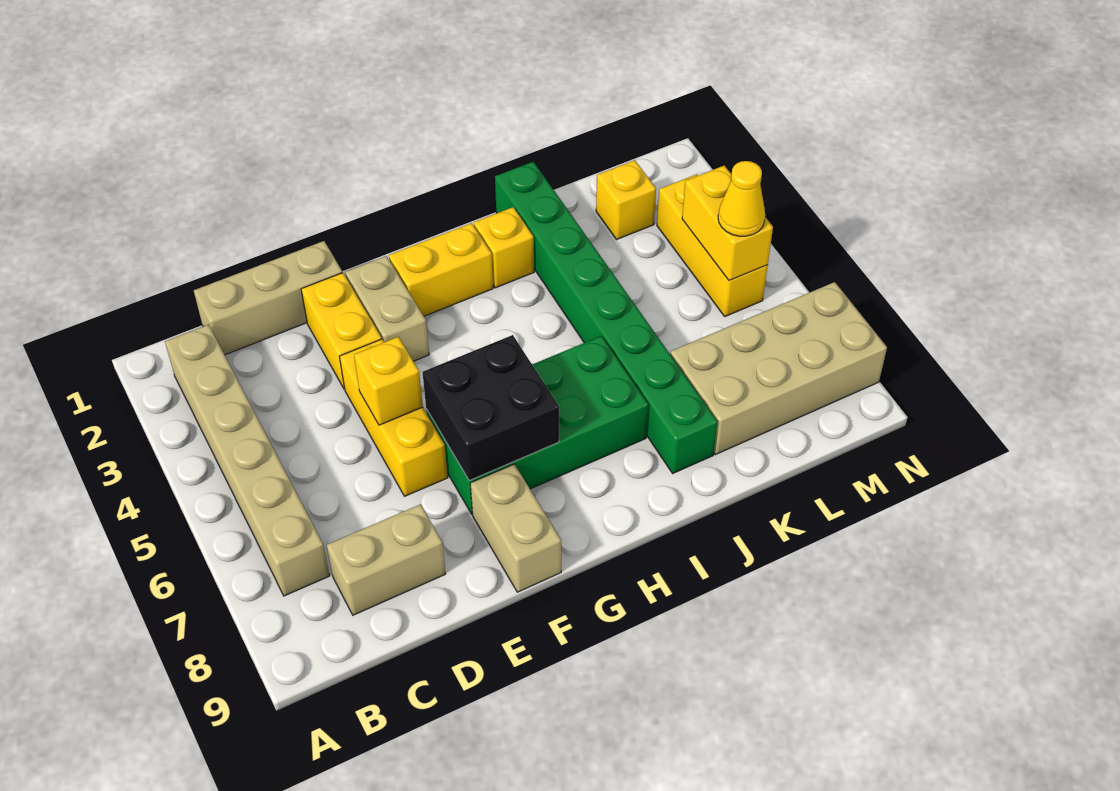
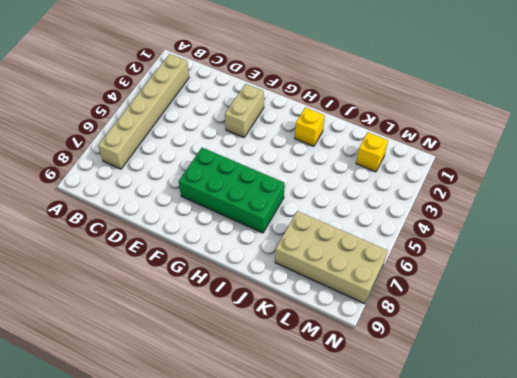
none -> tan brick C1:E1 level 1
none -> tan brick C8:D8 level 1
none -> yellow brick E2:E3 level 1

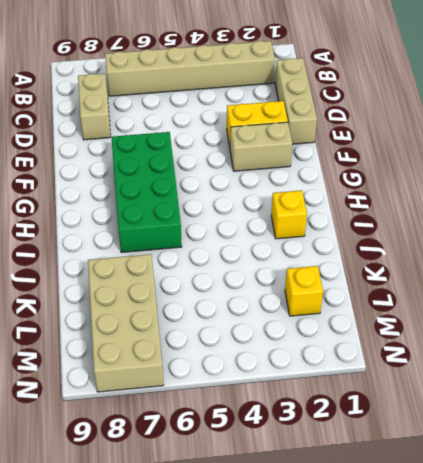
none -> yellow brick E4:E6 level 1
none -> tan brick F8:F9 level 1
none -> yellow brick G2:H2 level 1

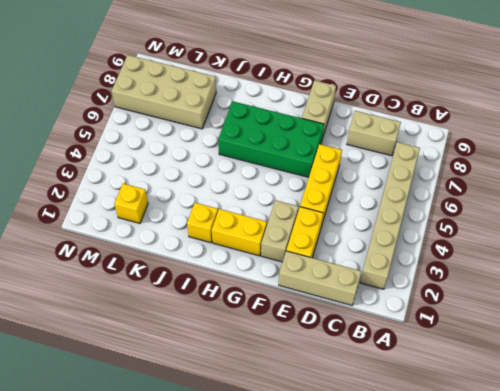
none -> green brick J1:J8 level 1
none -> yellow brick M3:M5 level 1
none -> yellow brick E5 level 2

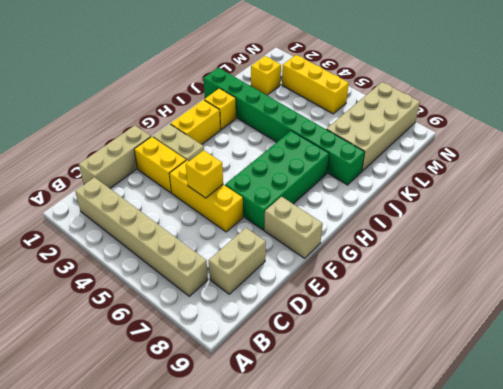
none -> black brick F6:G7 level 2
none -> yellow brick M4:M5 level 2
none -> yellow cone M5 level 3

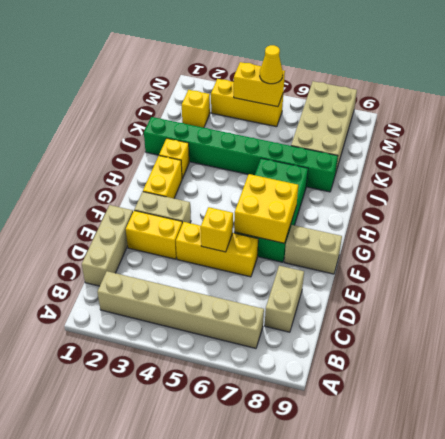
yellow brick F6:G7 level 2 -> black brick F6:G7 level 2

